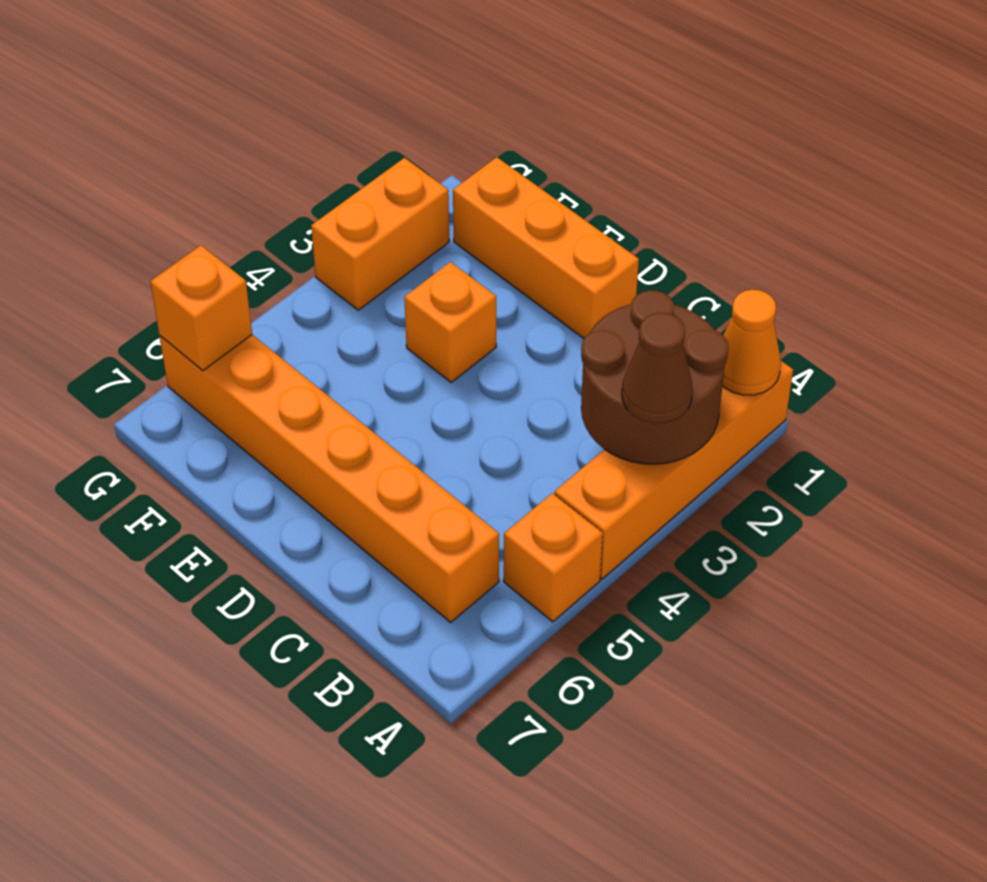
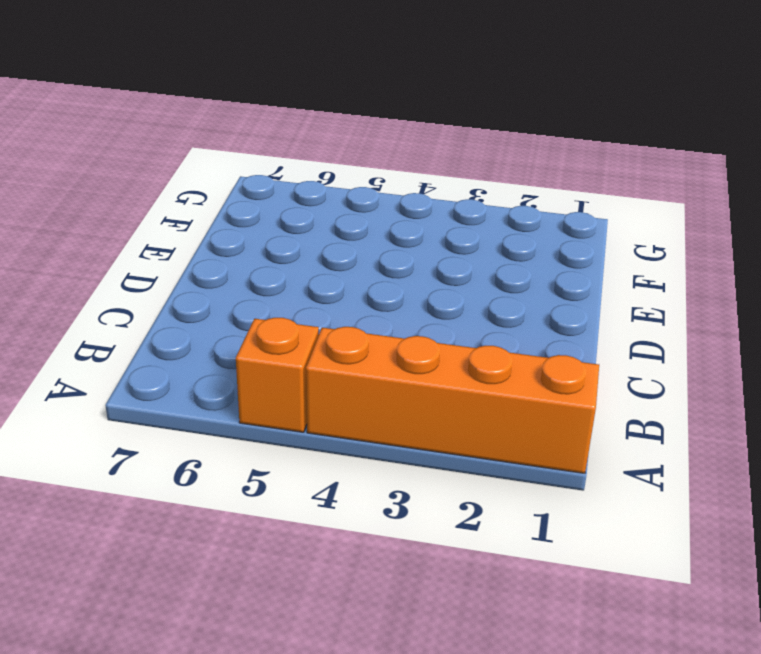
none -> orange brick B6:G6 level 1
none -> orange brick D1:F1 level 1

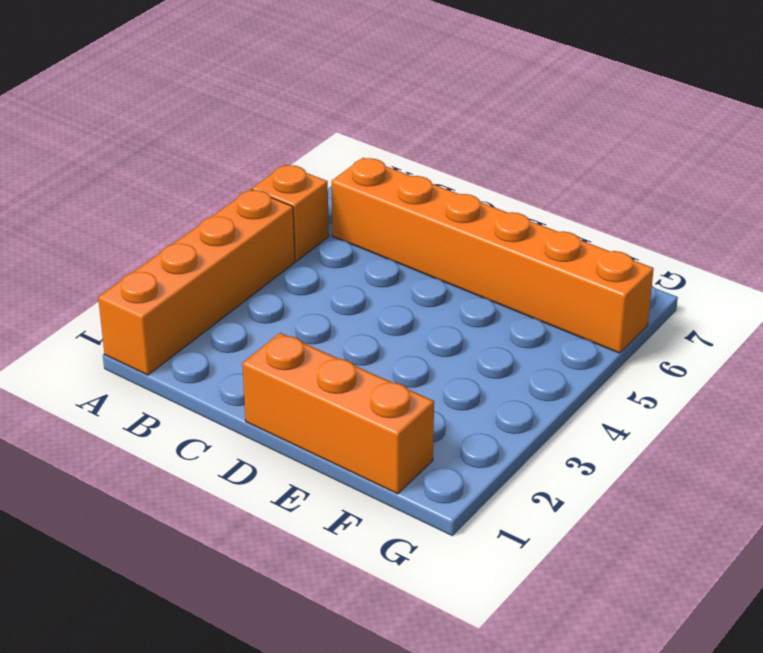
none -> orange brick E3 level 1
none -> orange brick G2:G3 level 1

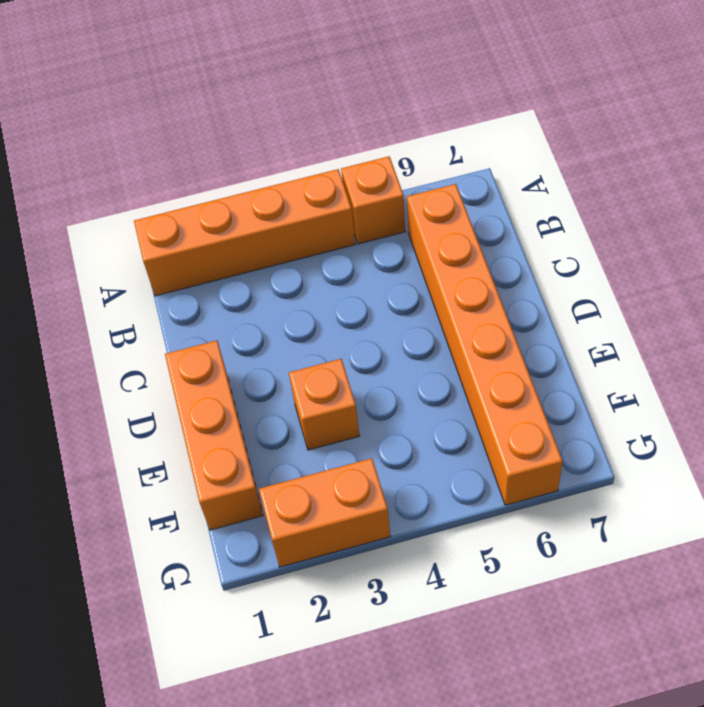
none -> orange cone A1 level 2
none -> brown round brick A2:B3 level 2

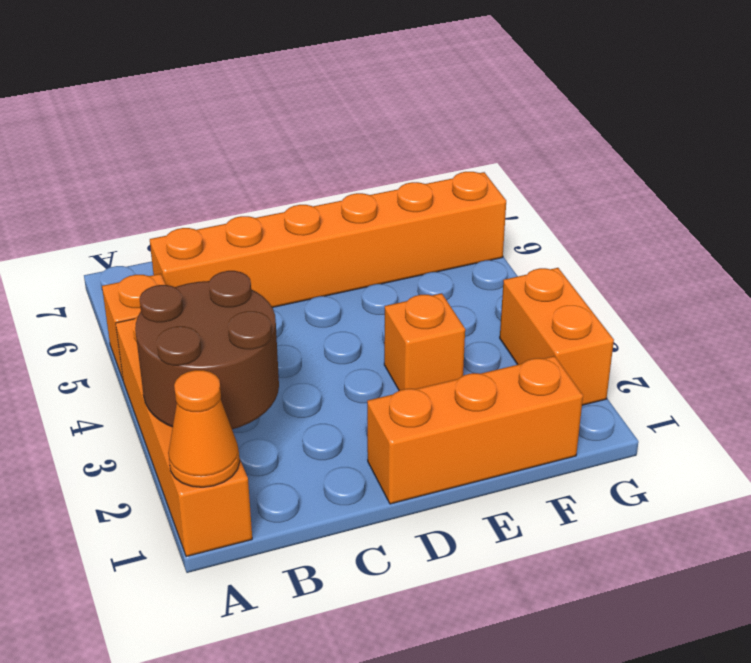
none -> orange brick G6 level 2
none -> brown cone A3 level 3

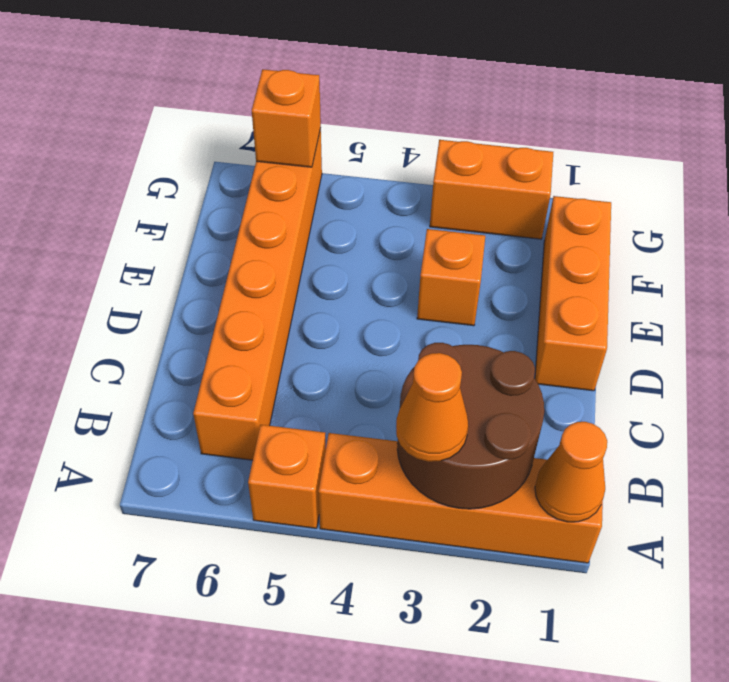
orange cone A3 level 3 -> brown cone A3 level 3

